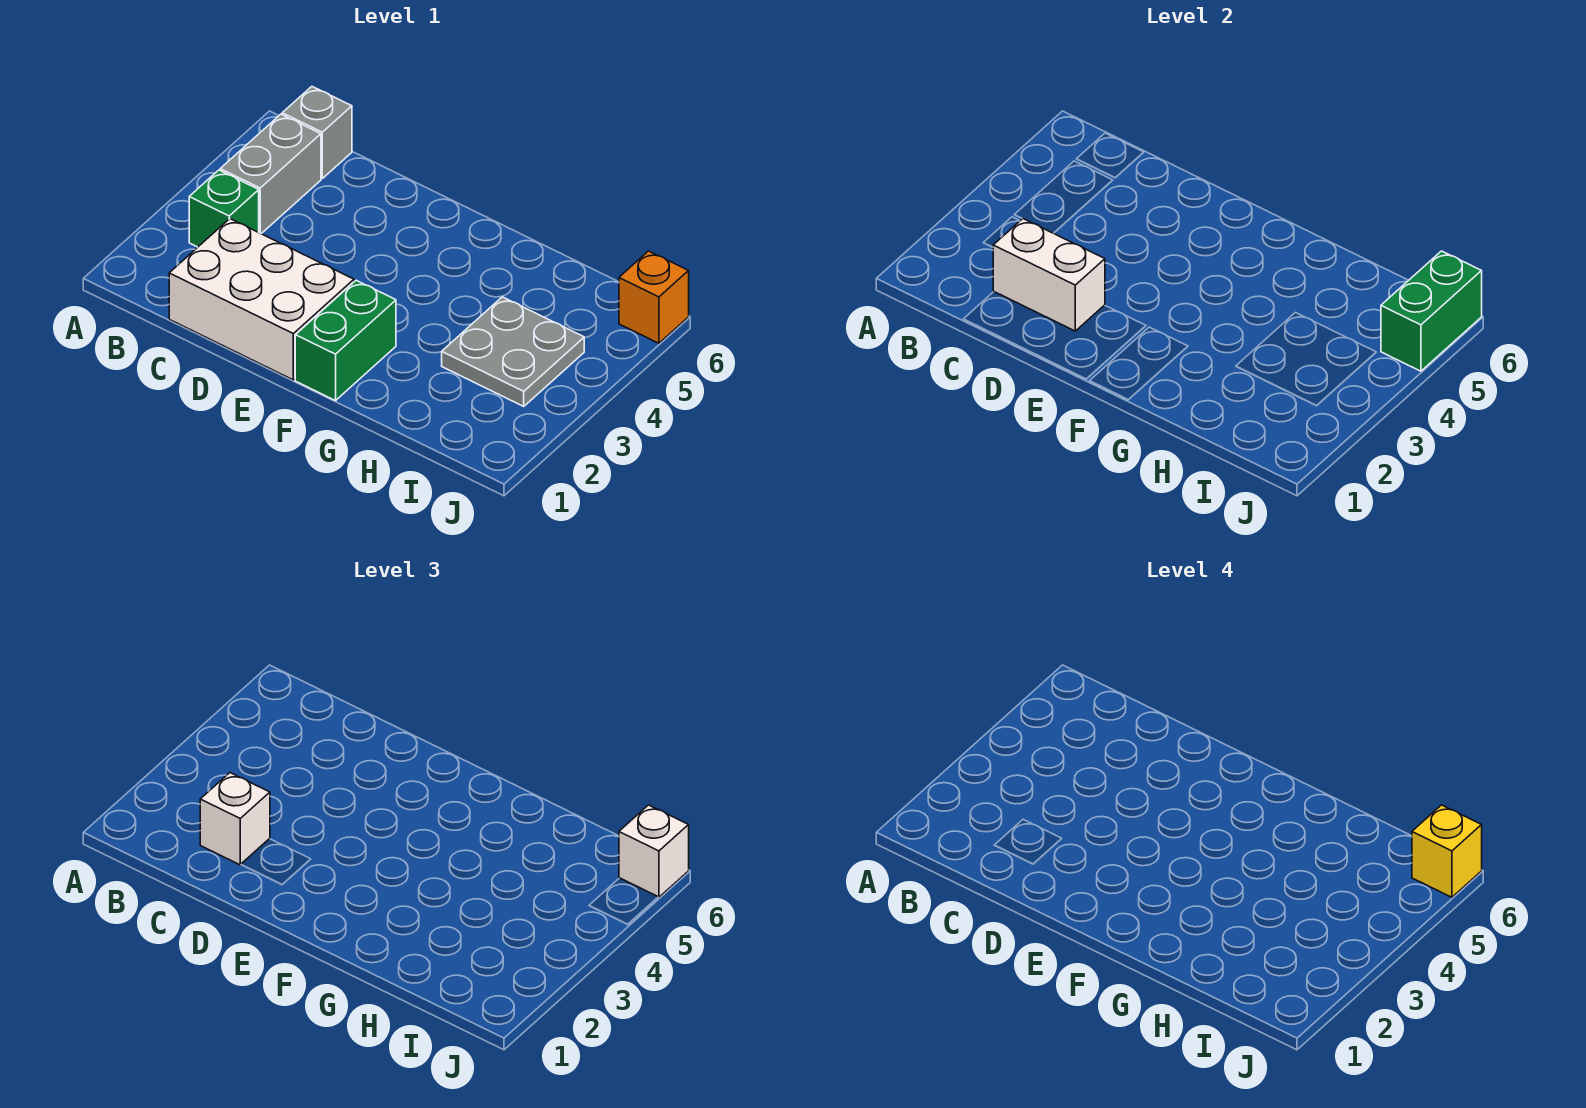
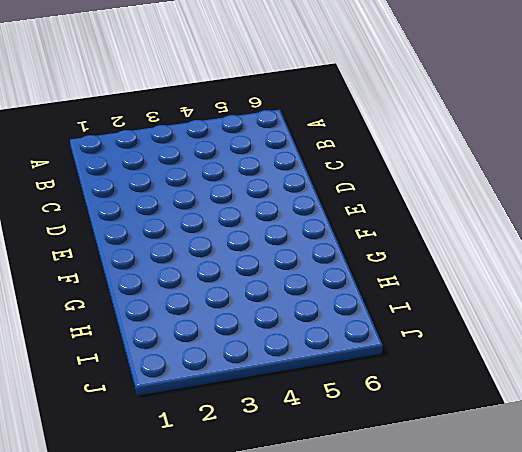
none -> green brick B3 level 1
none -> grey brick B4:B5 level 1
none -> grey brick B6 level 1

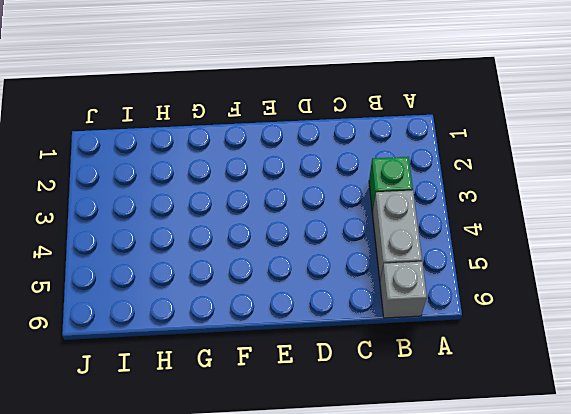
none -> white brick C1:E2 level 1
none -> green brick F1:F2 level 1
none -> grey plate H3:I4 level 1

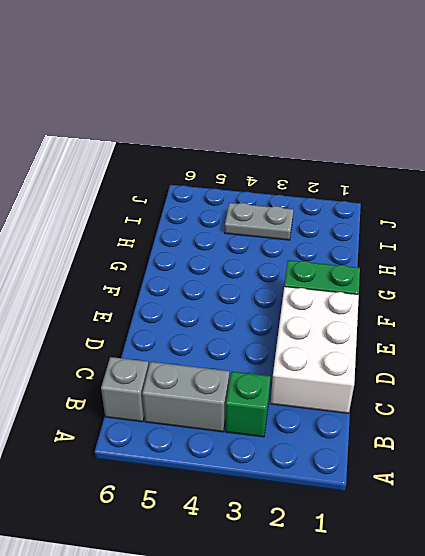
grey plate I3:I4 level 1 -> grey plate H3:I4 level 1
none -> orange brick J6 level 1
none -> white brick C2:D2 level 2
none -> green brick J5:J6 level 2

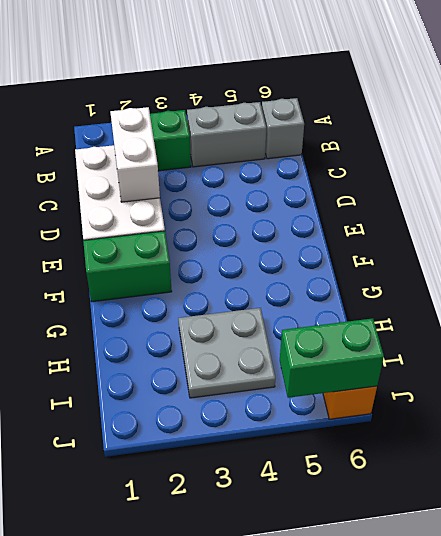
none -> white brick C2 level 3
none -> white brick J6 level 3
none -> yellow brick J6 level 4

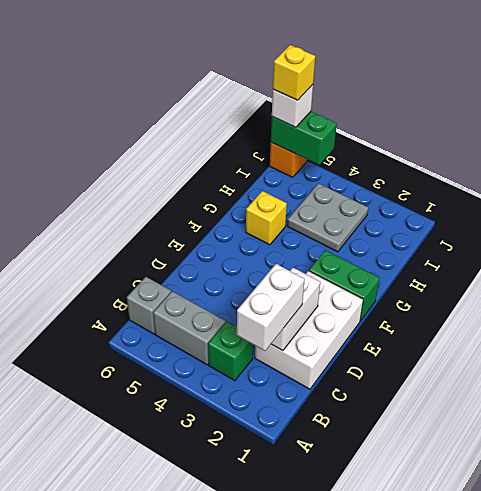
white brick B2:C2 level 3 -> white brick C2 level 3
yellow brick G5 level 1 -> none

